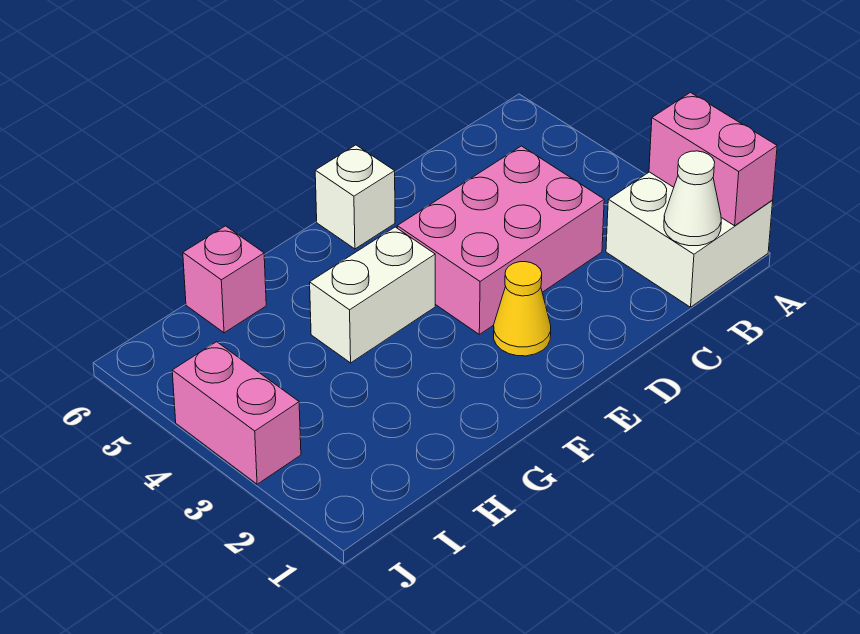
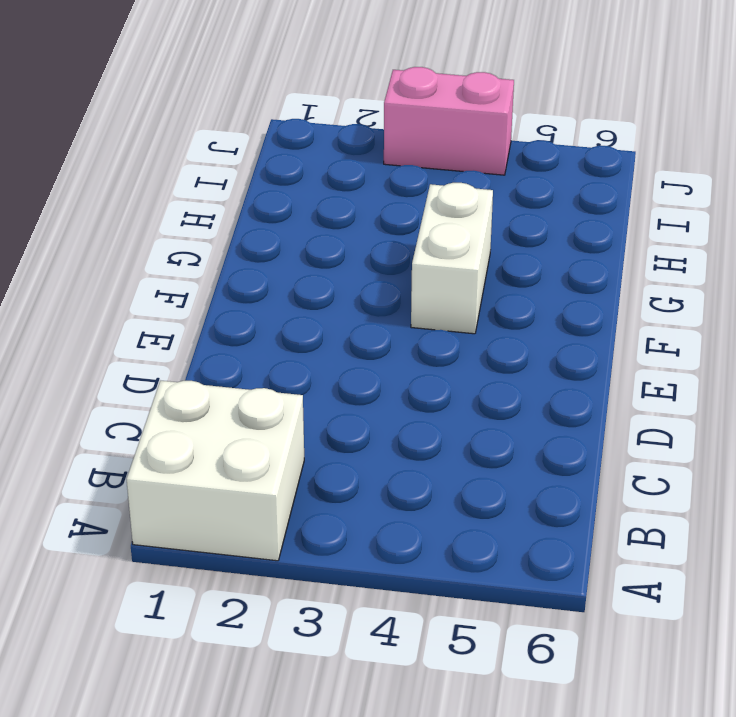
none -> pink brick C3:E4 level 1
none -> yellow cone E2 level 1

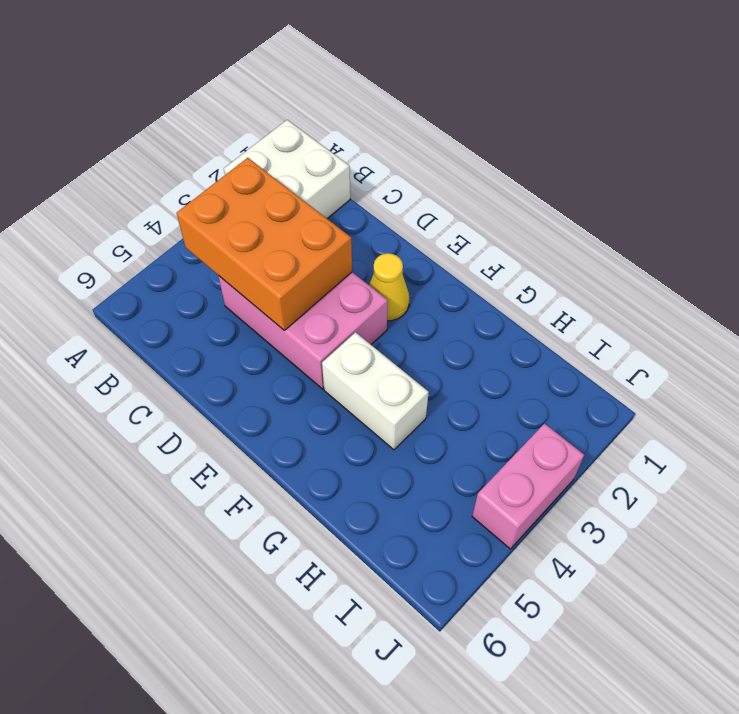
orange brick B3:D4 level 2 -> none
none -> white brick E6 level 1
none -> pink brick H6 level 1

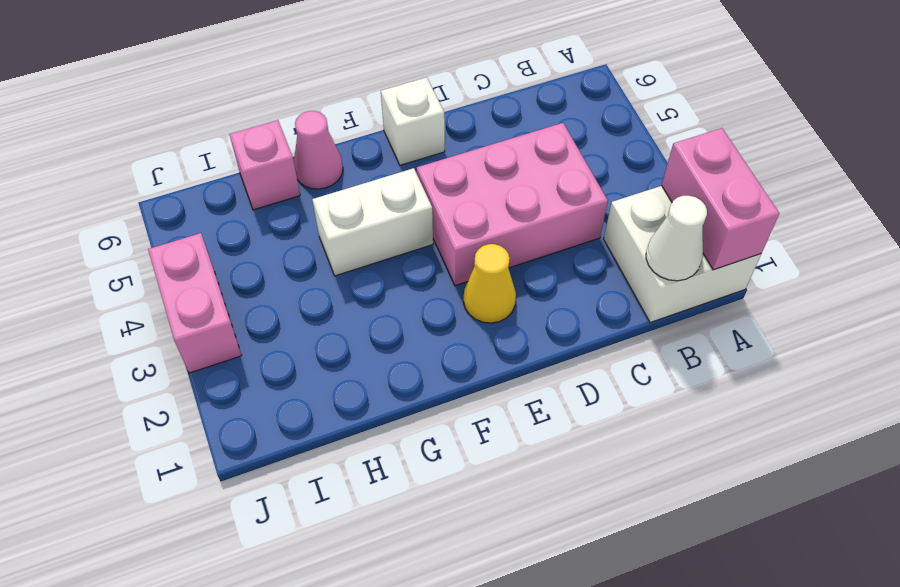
pink cone G6 level 1 -> none

